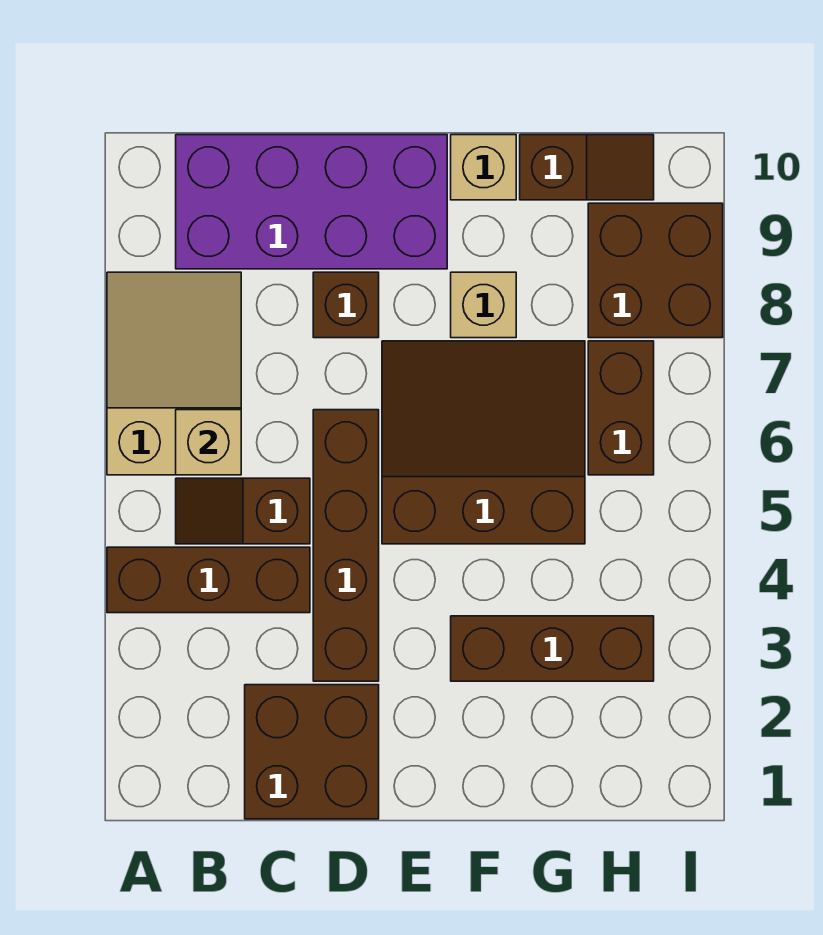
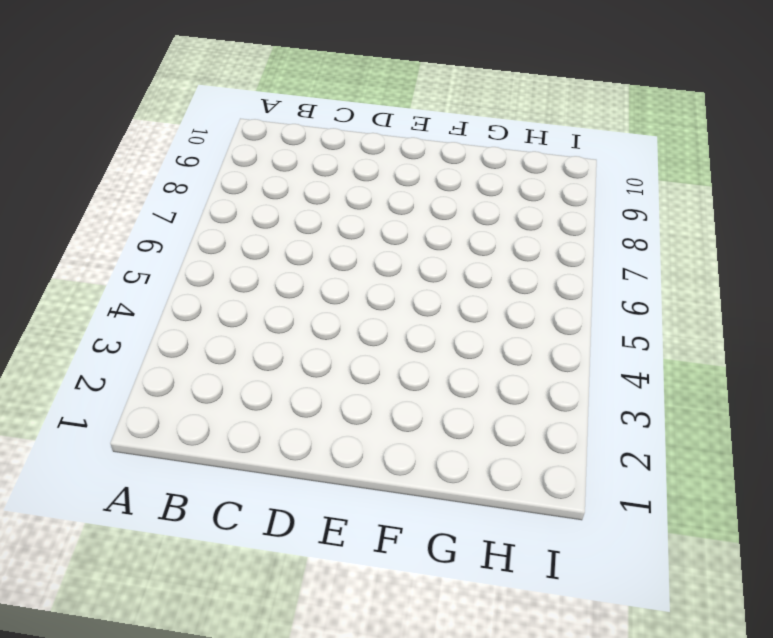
none -> brown brick A4:C4 level 1
none -> tan slope A6:B8 level 1 top 6
none -> brown slope B5:C5 level 1 top C

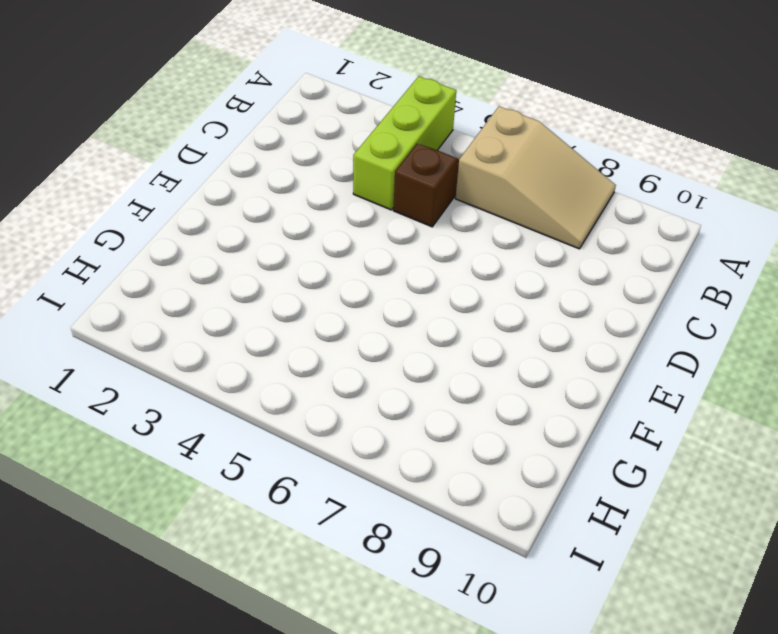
lime brick A4:C4 level 1 -> brown brick A4:C4 level 1
none -> purple brick B9:E10 level 1
none -> brown brick C1:D2 level 1
none -> brown brick D3:D6 level 1

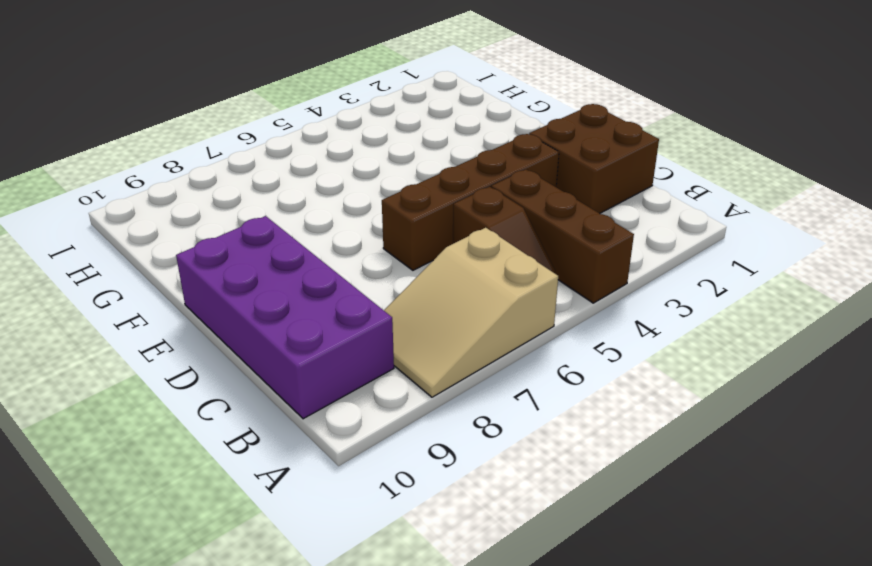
none -> brown brick D8 level 1
none -> brown slope E5:G7 level 1 top 5
none -> brown brick F3:H3 level 1

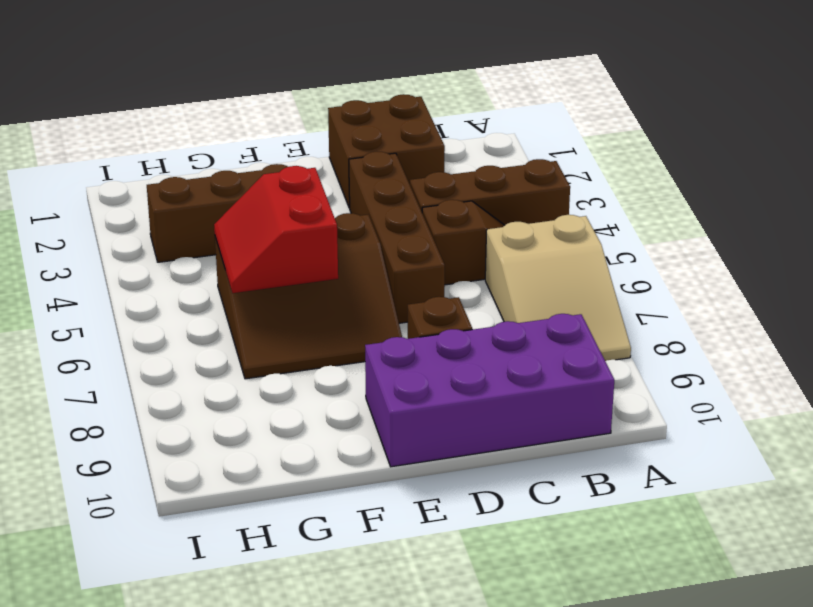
red slope F5:G6 level 2 top F -> none
none -> tan brick F8 level 1
none -> tan brick F10 level 1
none -> brown slope G10:H10 level 1 top G

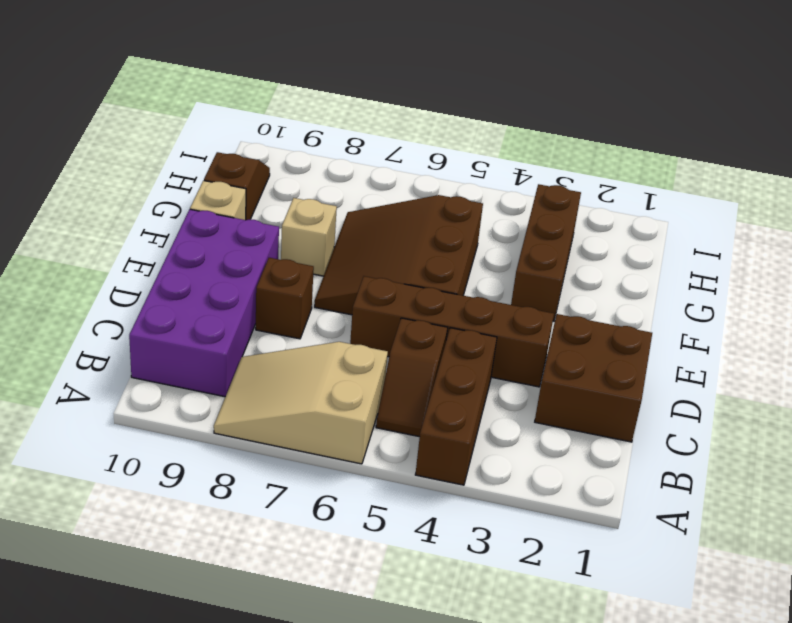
none -> brown brick H6:H7 level 1
none -> brown brick H8:I9 level 1
none -> tan brick B6 level 2

